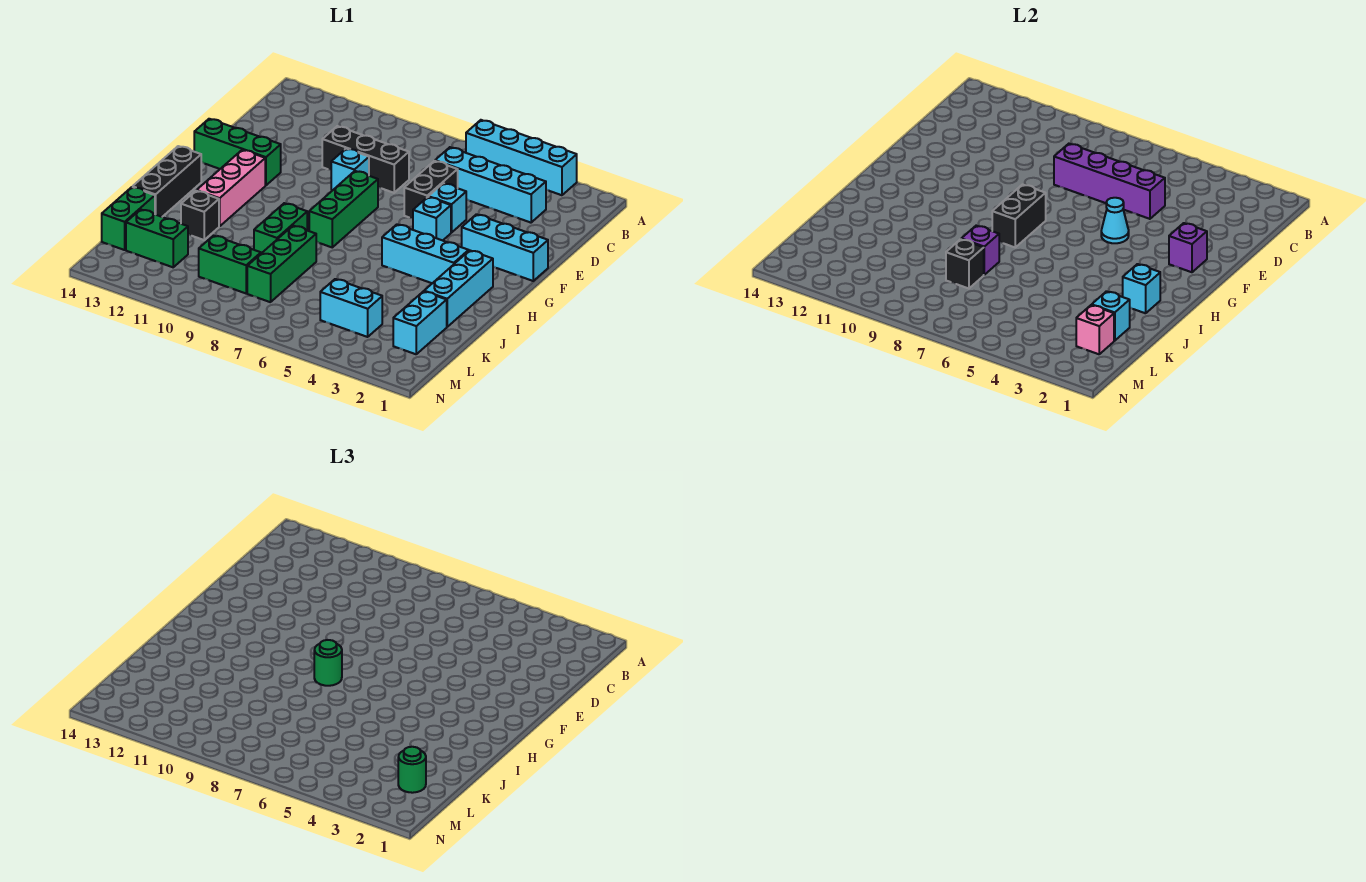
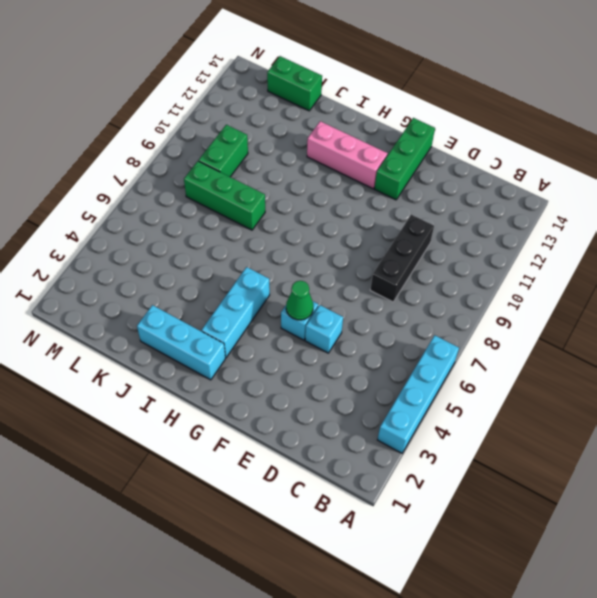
green cone F5 level 2 -> cyan cone F5 level 2
none -> cyan brick C3:C6 level 1
none -> black brick D6:E6 level 1
none -> cyan brick E9 level 1
none -> cyan brick F1:F3 level 1

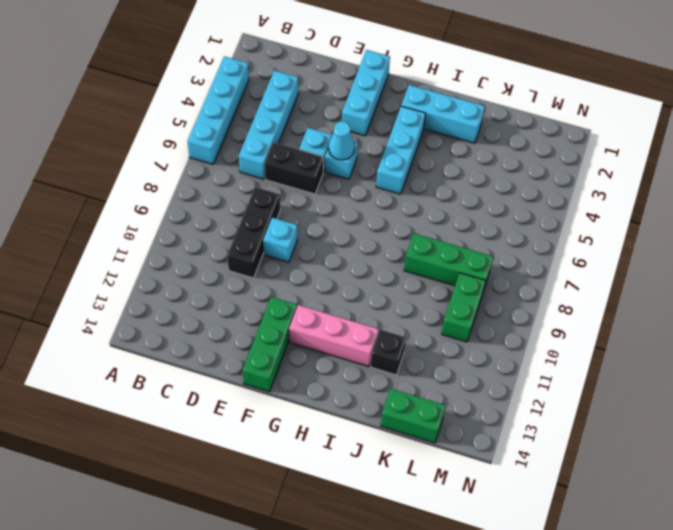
none -> green brick F8:H8 level 1
none -> black brick H14:J14 level 1
none -> green brick I9:J9 level 1
none -> cyan brick K2:L2 level 1

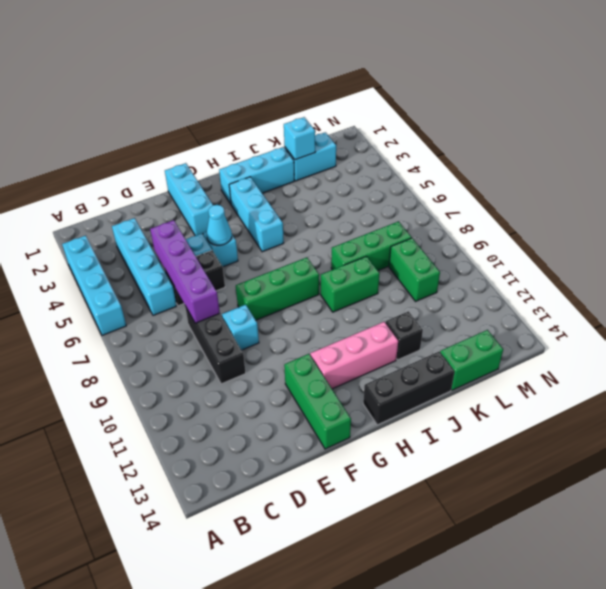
none -> cyan brick L4:L5 level 1
none -> green brick L12:L13 level 1
none -> purple brick F2 level 2
none -> black brick G8:H8 level 2

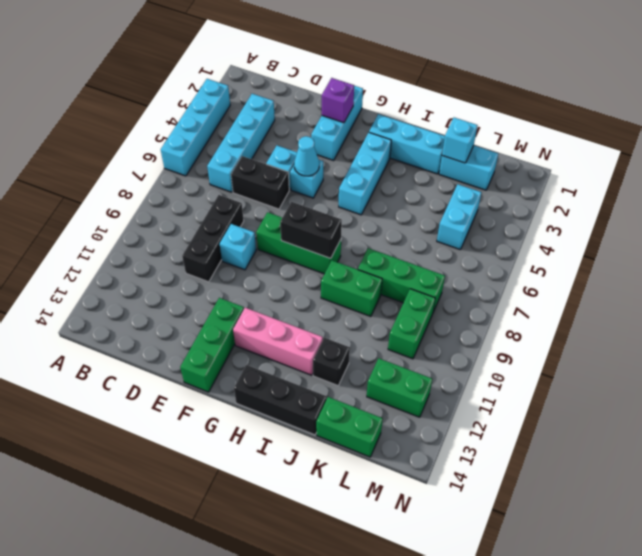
green brick L12:M12 level 1 -> green brick L12:L13 level 1
none -> purple brick D5:D8 level 2
none -> cyan brick I2 level 2
none -> purple brick J8 level 2
none -> black brick K8 level 2

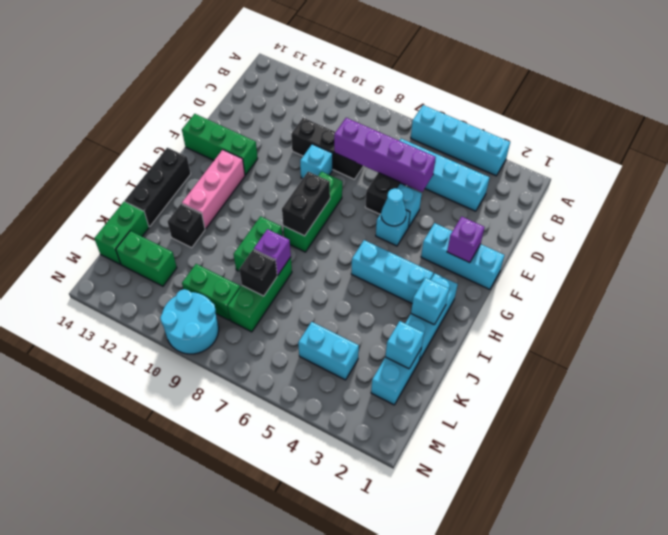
cyan round brick M9:N10 level 1 -> none
none -> pink brick L2 level 2
none -> green round brick H8 level 3
none -> green round brick L2 level 3

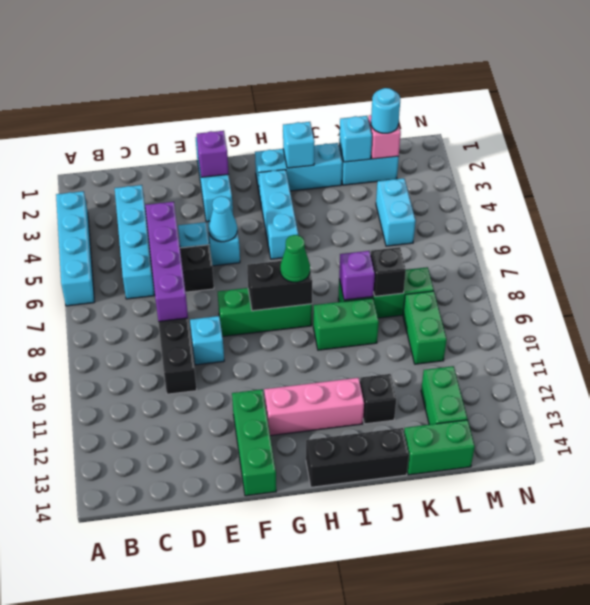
green cone H8 level 3 -> green round brick H8 level 3
cyan round brick L2 level 3 -> green round brick L2 level 3

